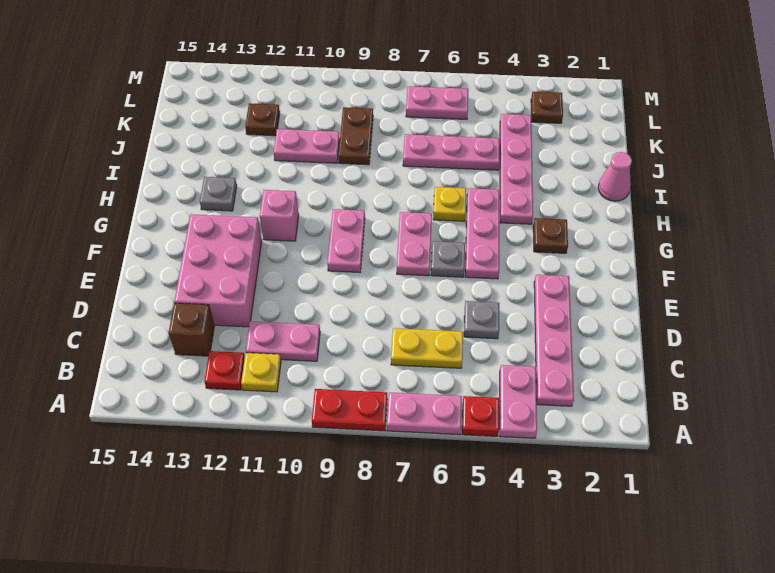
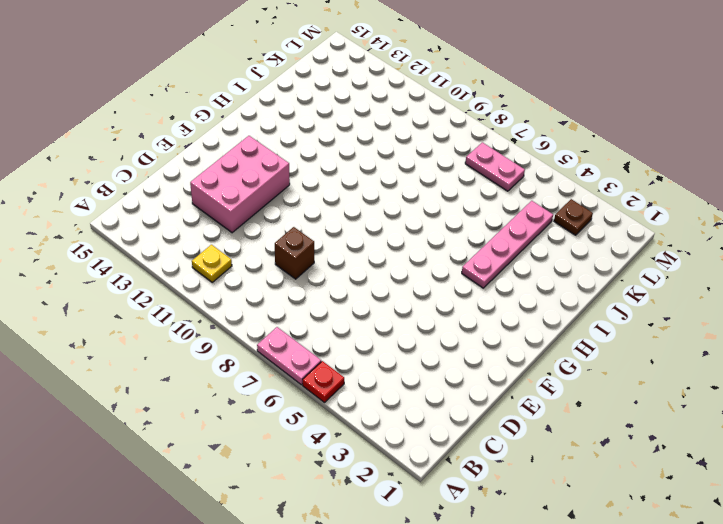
brown brick D9 level 1 -> brown brick C13 level 1
none -> pink plate A4:B4 level 1
none -> red plate A8:A9 level 1
none -> pink plate B3:E3 level 1

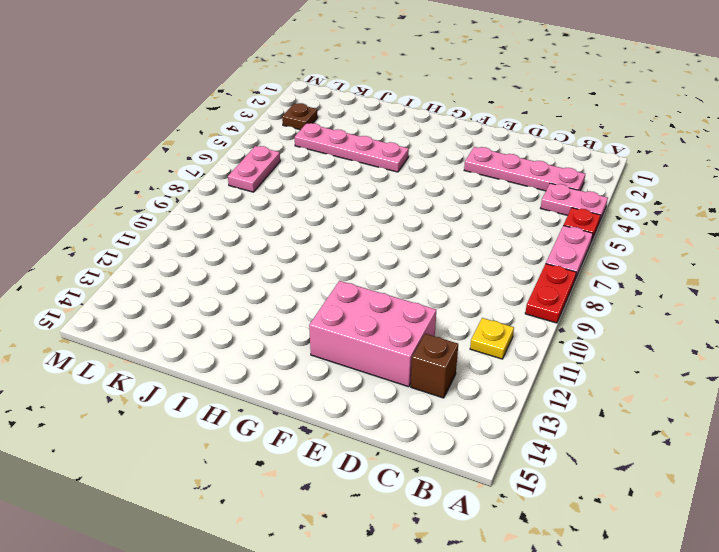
none -> red plate B12 level 1
none -> yellow plate C6:C7 level 1
none -> pink plate C10:C11 level 1

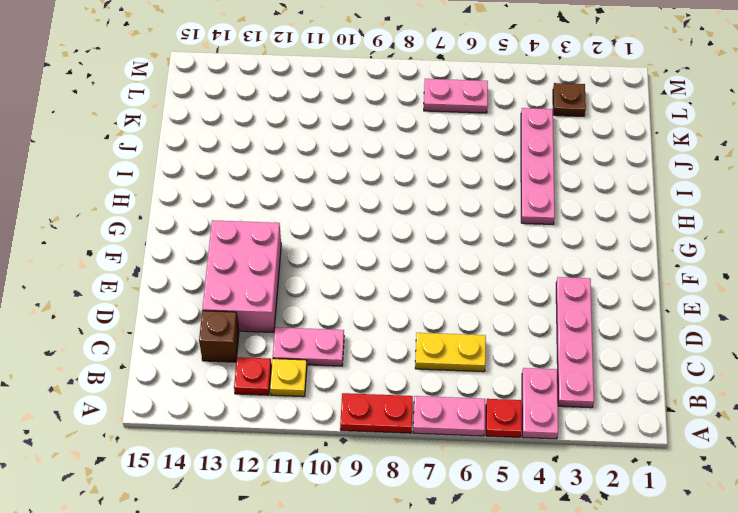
none -> grey plate D5 level 1
none -> pink plate F5:H5 level 1
none -> grey plate F6 level 1

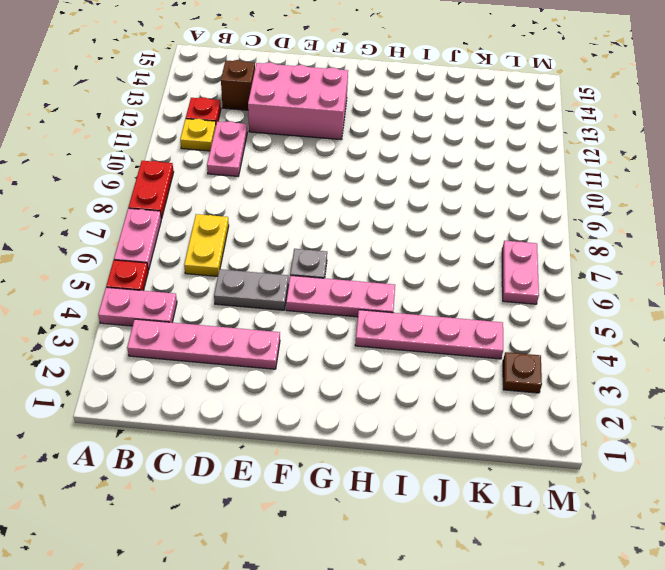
grey plate D5:E5 level 1 -> grey plate D5 level 1
none -> pink plate F7:G7 level 1
none -> pink plate F9:G9 level 1
none -> brown plate G3 level 1

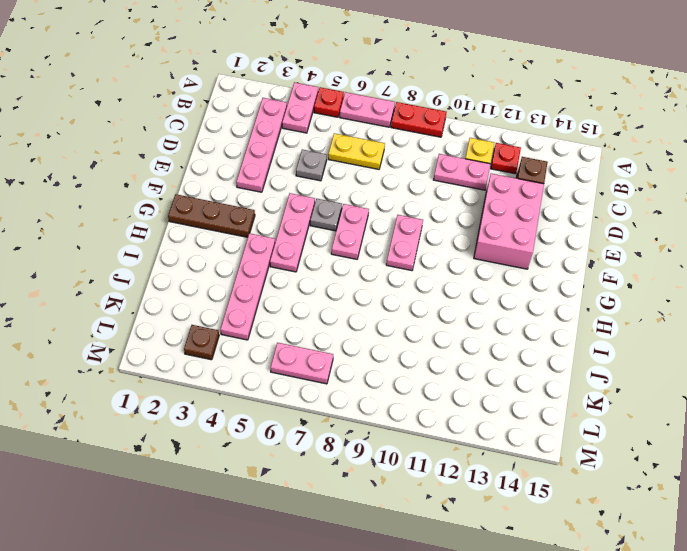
brown plate G1:G3 level 1 -> brown plate G3 level 1
none -> pink brick G11 level 1
none -> yellow plate H6 level 1
none -> grey plate H13 level 1

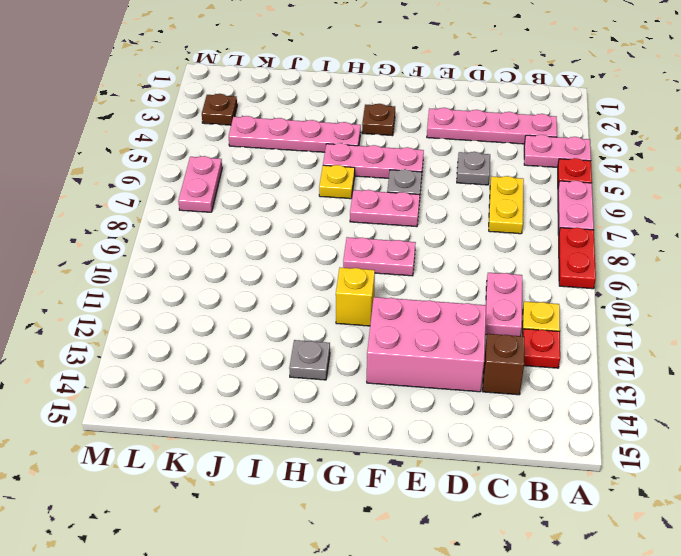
yellow brick G11 level 1 -> pink brick G11 level 1
none -> pink cone I1 level 1
none -> pink plate J5:J7 level 1
none -> brown plate J9:K9 level 1

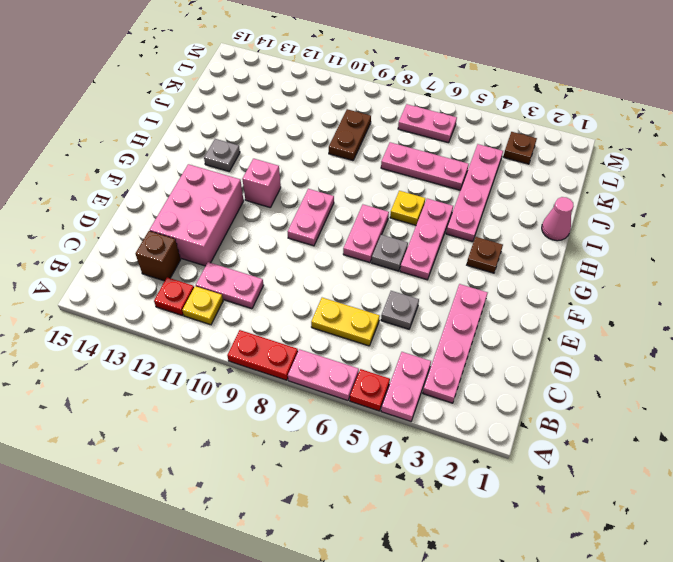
none -> pink plate J10:J11 level 1
none -> brown plate K12 level 1

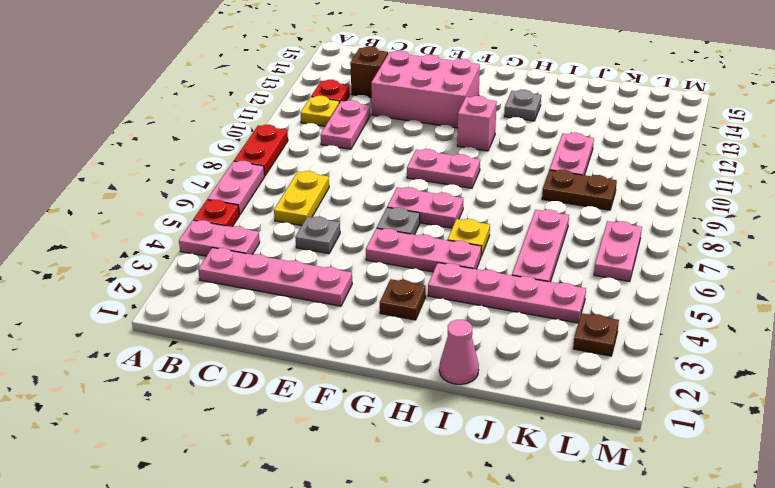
none -> brown plate K12 level 1

